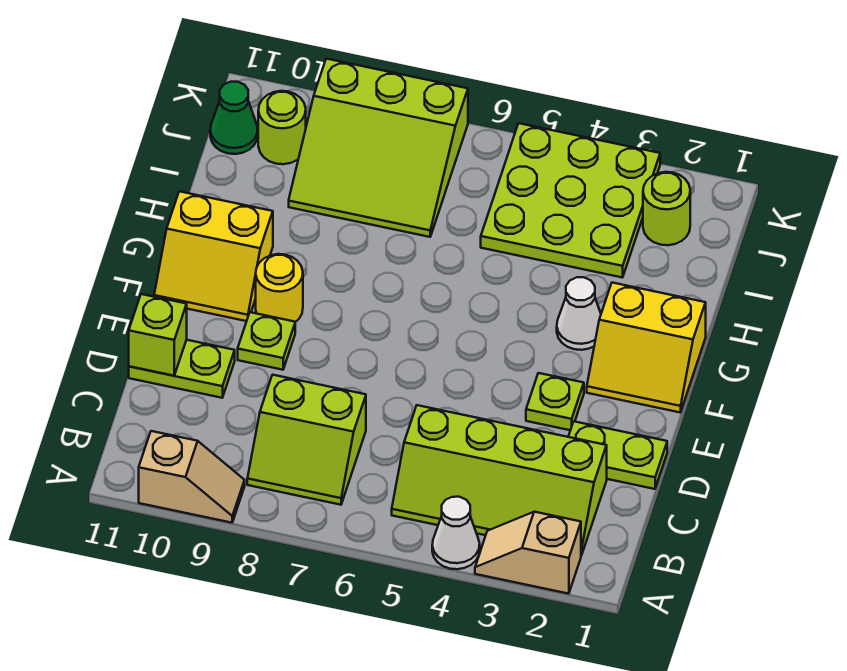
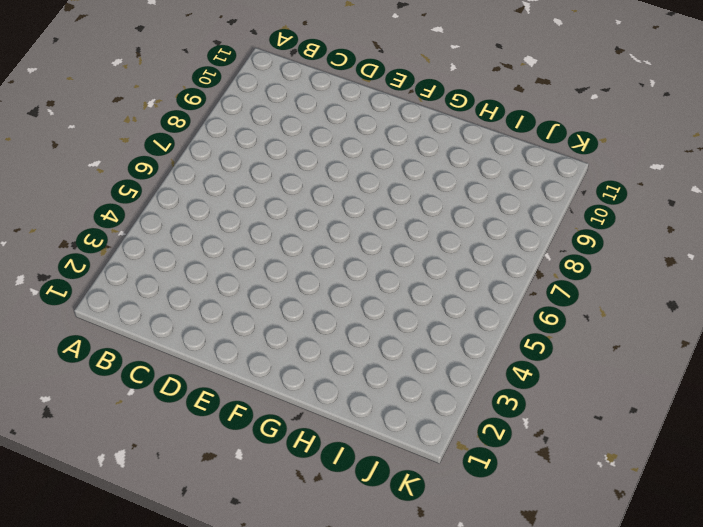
none -> tan slope A2:A3 level 1 top 2
none -> white cone A4 level 1
none -> tan slope A9:A10 level 1 top 10

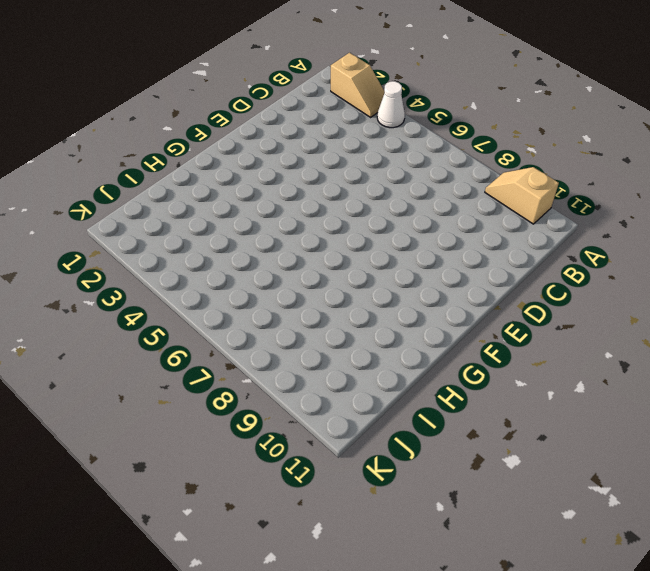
none -> lime slope B2:C5 level 1 top C
none -> lime slope B7:C8 level 1 top C
none -> lime plate D1:D2 level 1

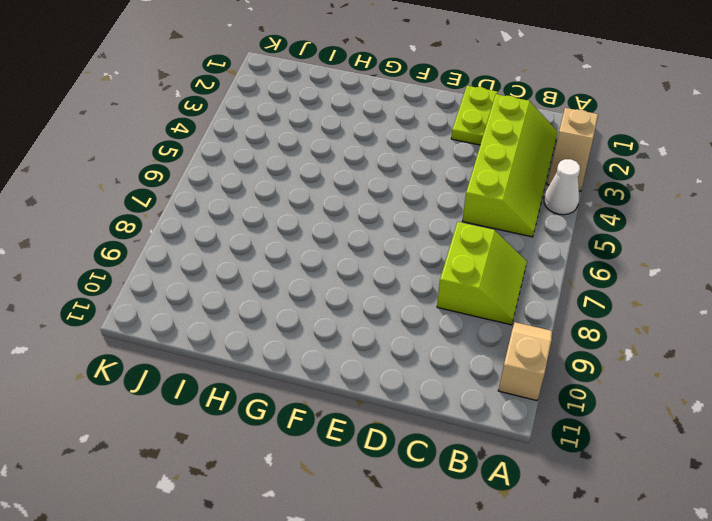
none -> lime plate D10:D11 level 1
none -> lime plate E3 level 1
none -> lime plate E9 level 1

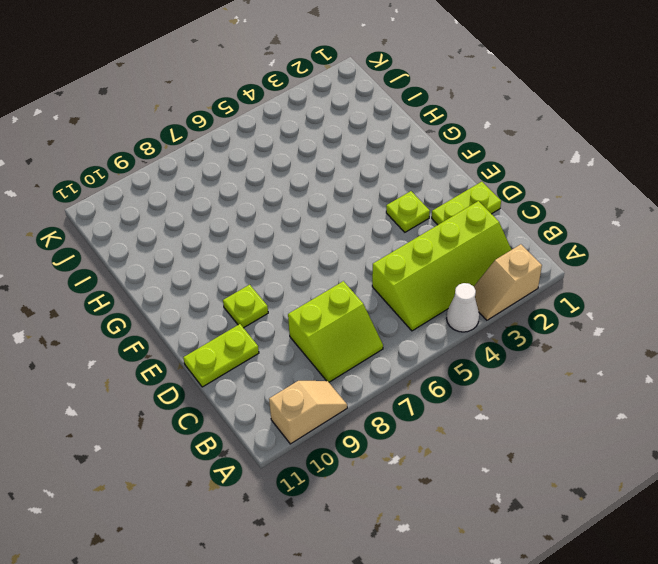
none -> yellow slope F1:G2 level 1 top G
none -> yellow round brick F9 level 1
none -> yellow slope F10:G11 level 1 top G

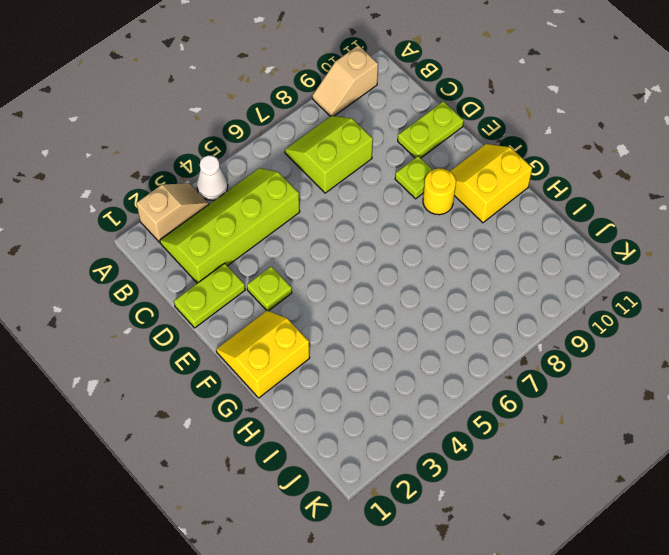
none -> white cone G3 level 1
none -> lime plate I3:K5 level 1
none -> lime slope I7:K9 level 1 top K

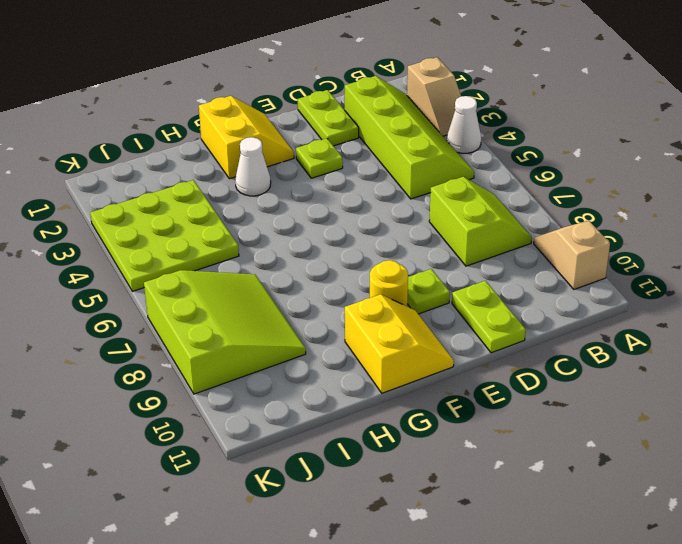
none -> lime round brick J2 level 1
none -> lime round brick J10 level 1
none -> green cone J11 level 1

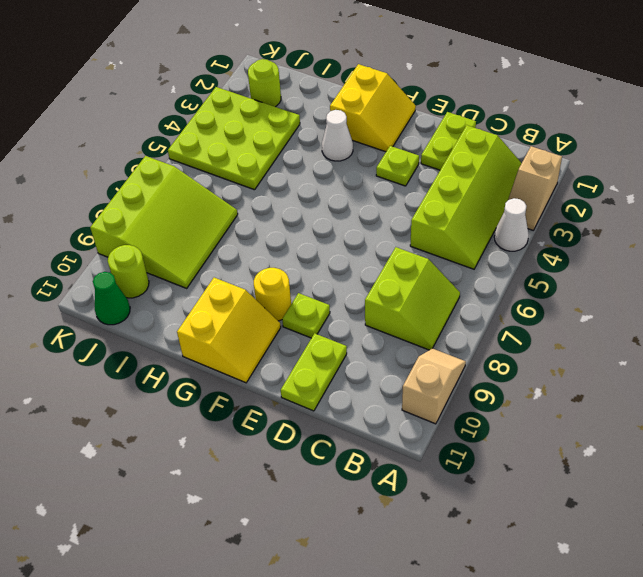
none -> lime brick D11 level 2

